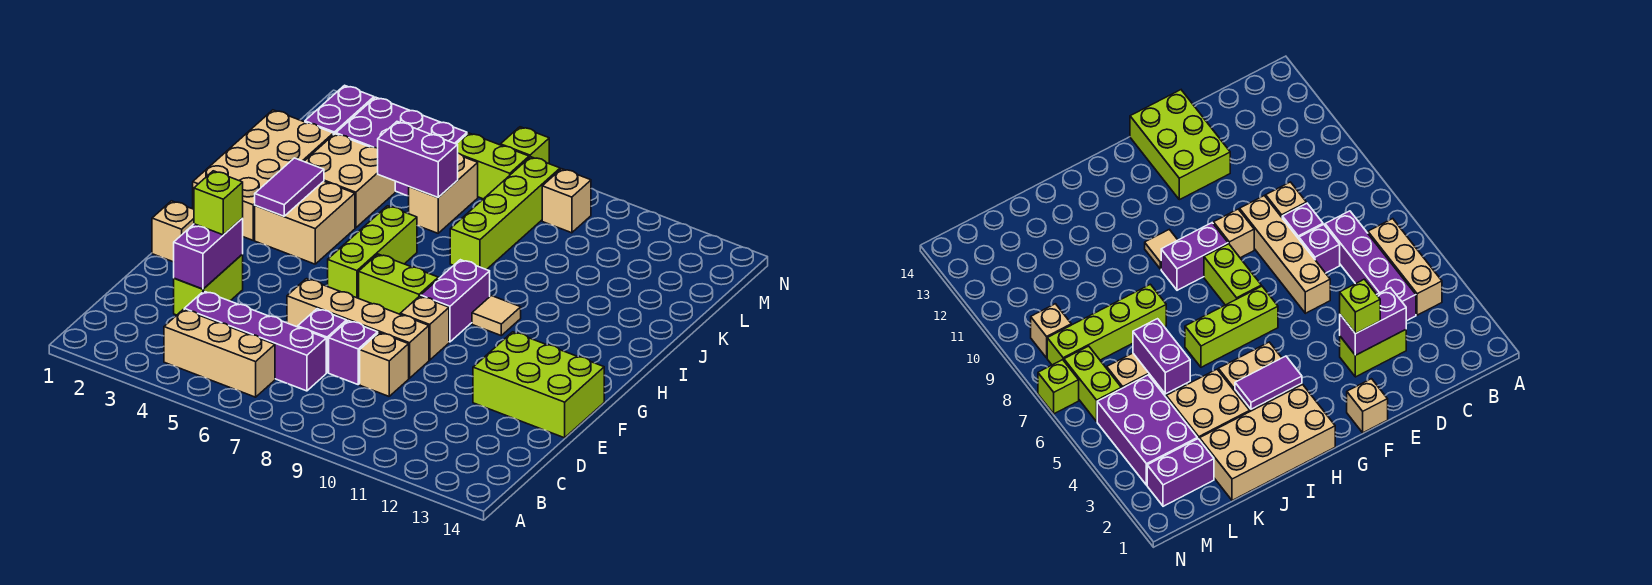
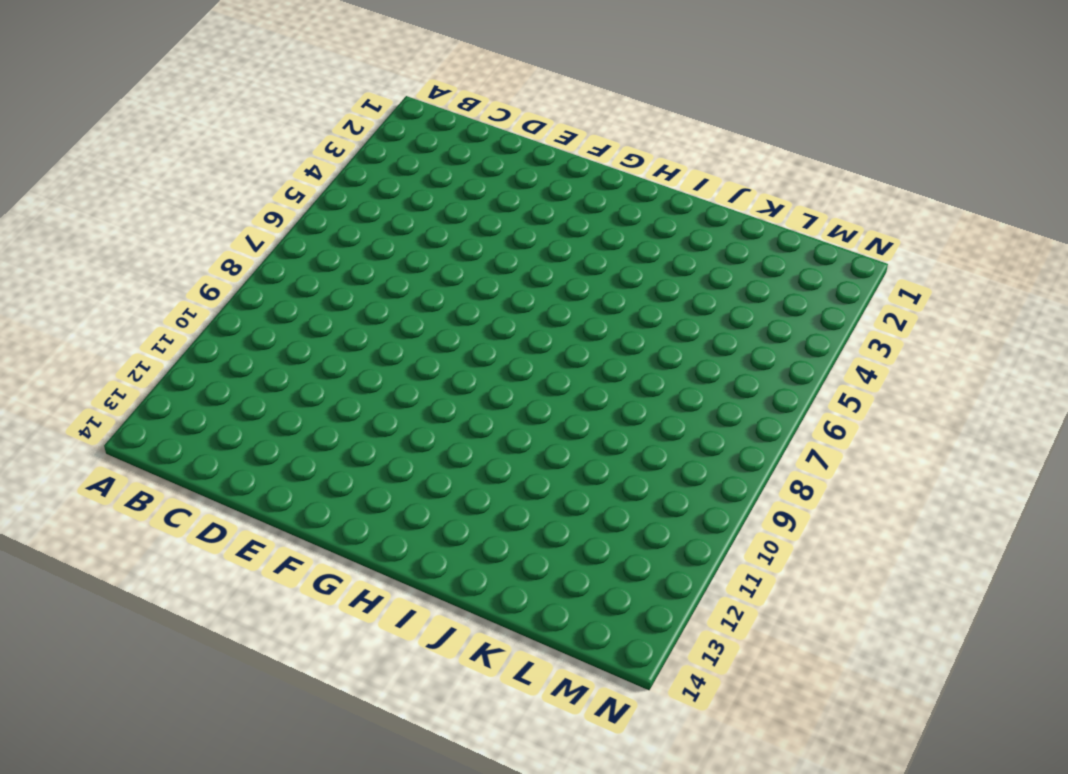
none -> tan brick B4:B6 level 1
none -> purple brick C4:C7 level 1
none -> lime brick D3:E3 level 1

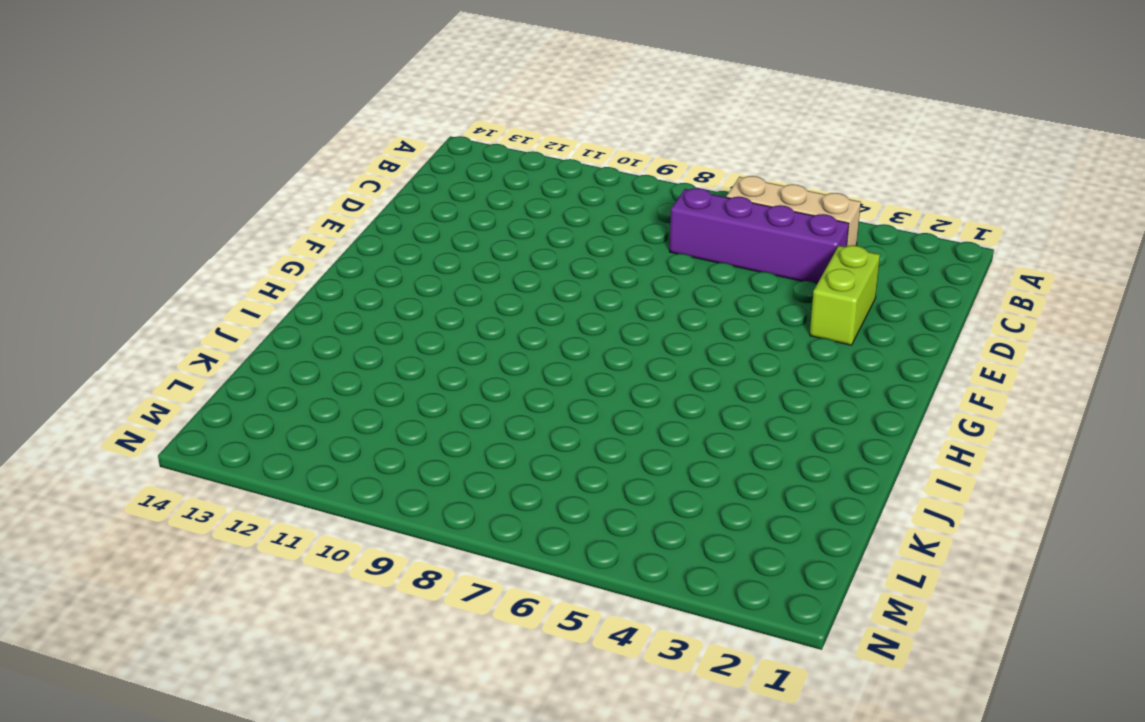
none -> purple brick D7 level 1
none -> purple brick D8 level 1
none -> tan brick D9 level 1

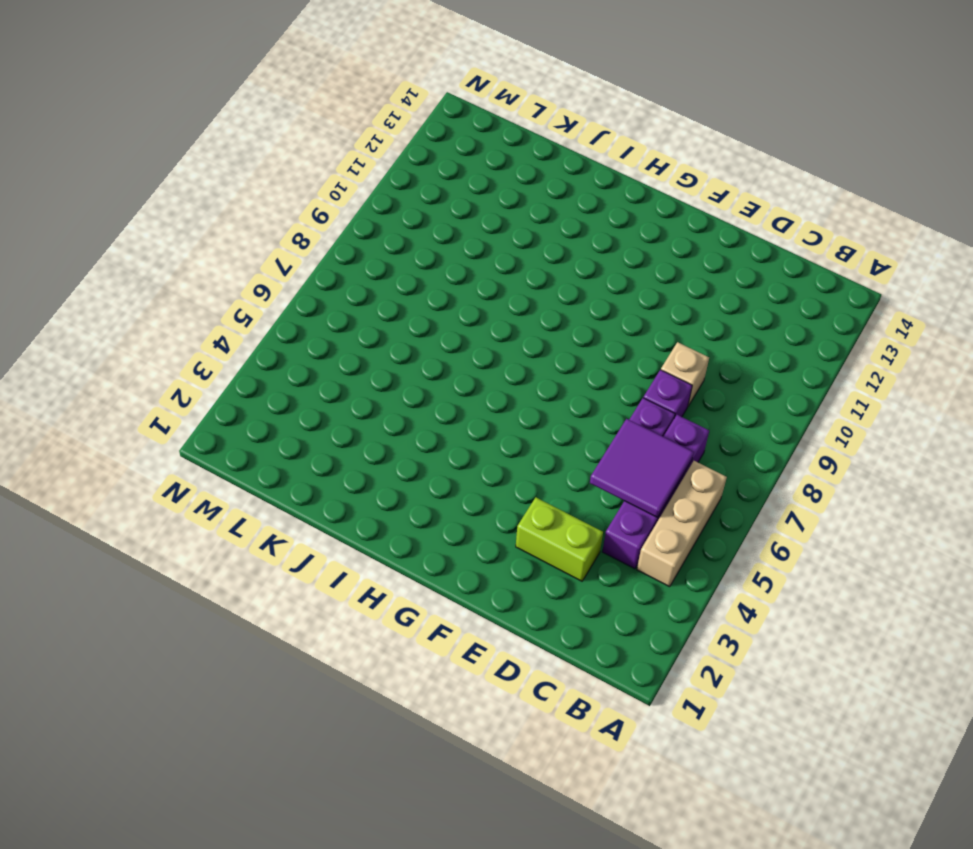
purple tile C5:D6 level 2 -> none
none -> tan brick E6:E9 level 1
none -> lime brick E12:F14 level 1
none -> tan brick F1 level 1

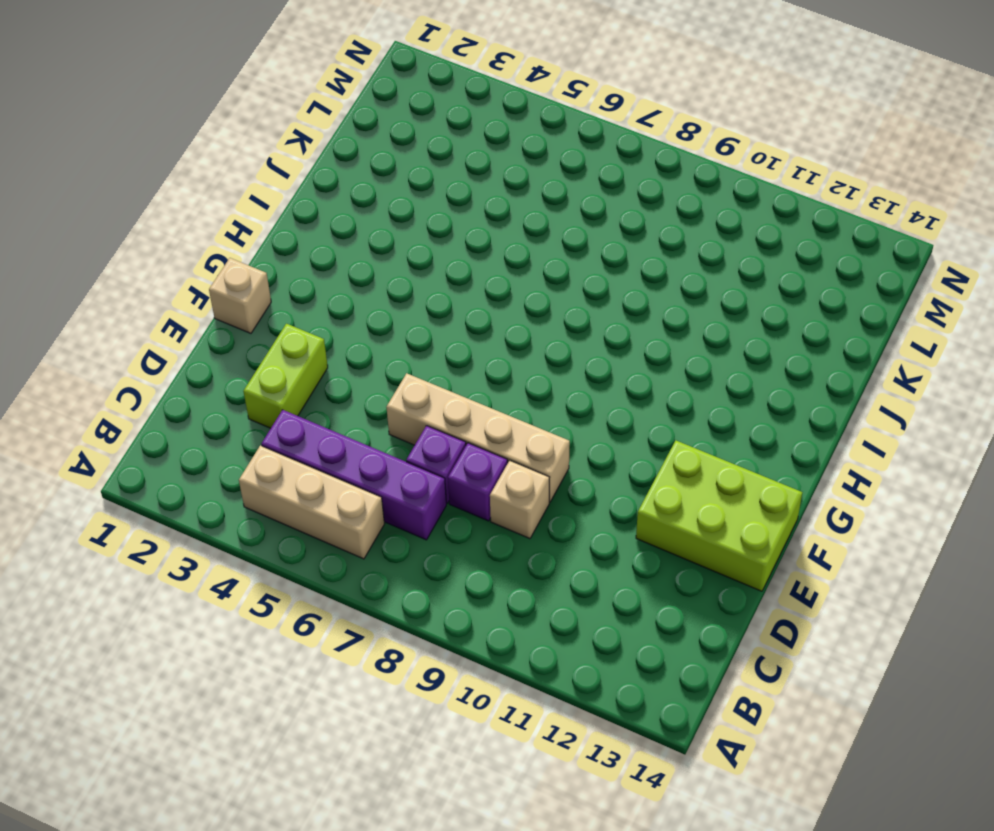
none -> tan brick F9 level 1
none -> lime brick G6:I6 level 1
none -> lime brick G7:G8 level 1

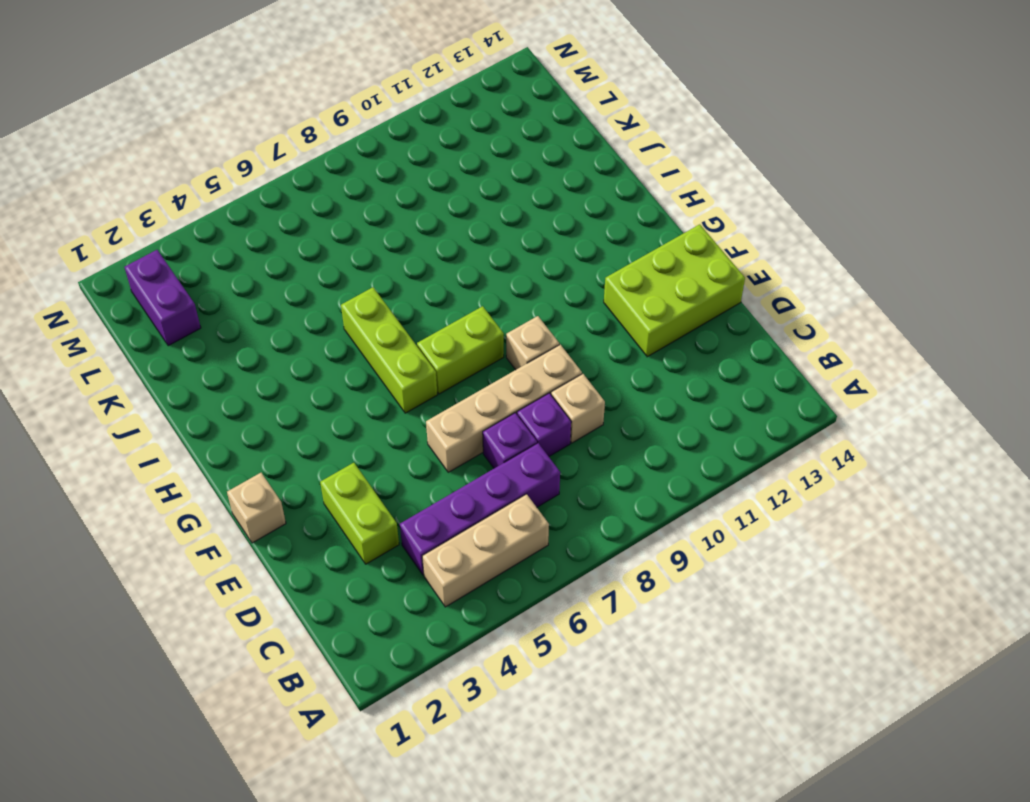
none -> purple brick G9:H9 level 1
none -> tan brick H1:K2 level 1
none -> tan brick H3:I4 level 1

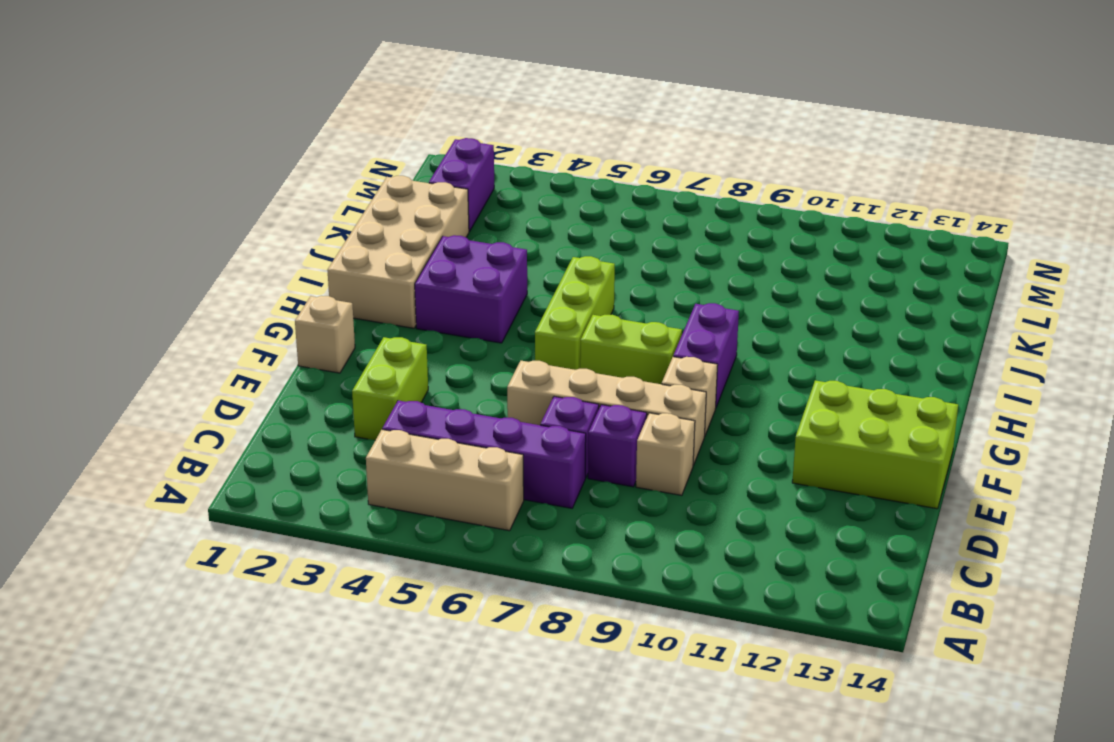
purple brick H3:I4 level 1 -> tan brick H3:I4 level 1
none -> tan tile H10 level 1
none -> tan brick J3:K4 level 1
none -> lime brick J8:M8 level 1

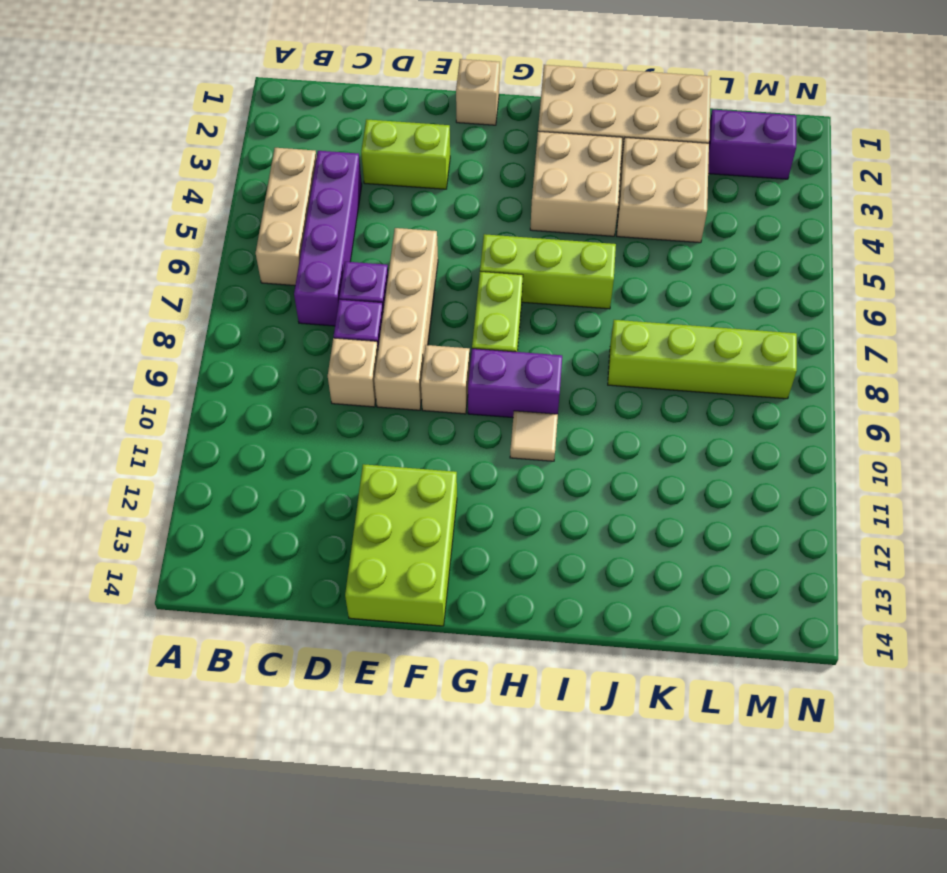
none -> tan brick K6:L6 level 1
none -> purple brick L3:M5 level 1
none -> lime brick M6:M7 level 1

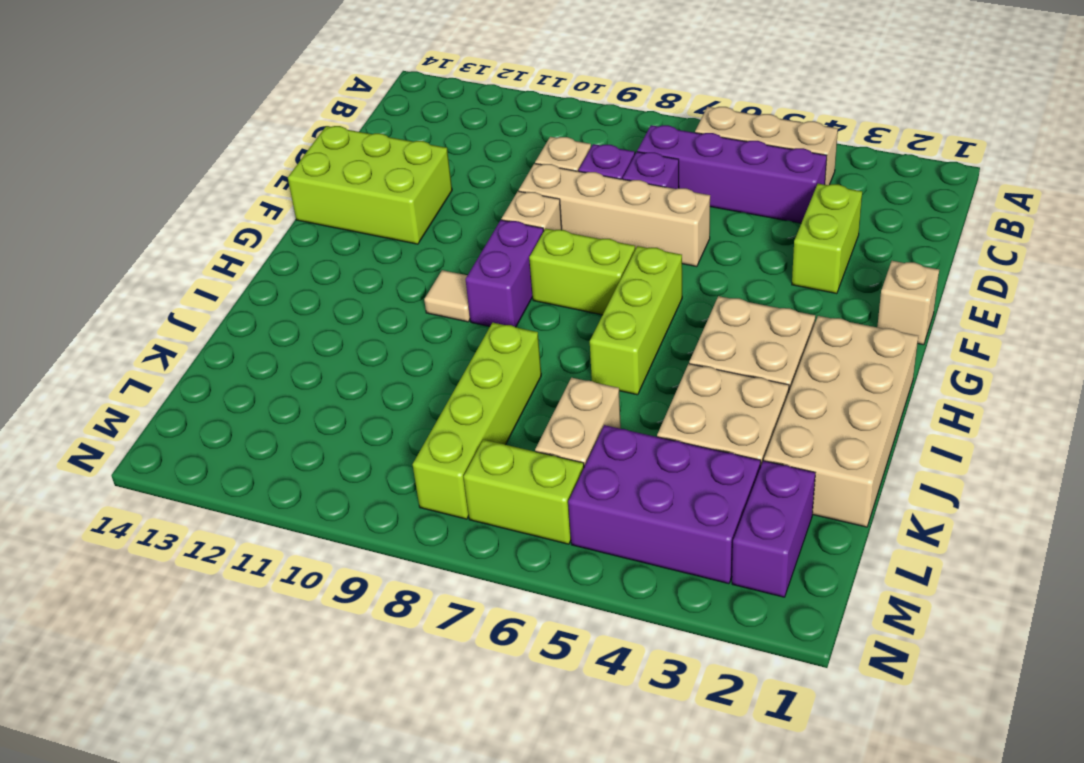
none -> tan brick M9 level 1
none -> lime brick N7 level 1
none -> purple brick D3:E3 level 2

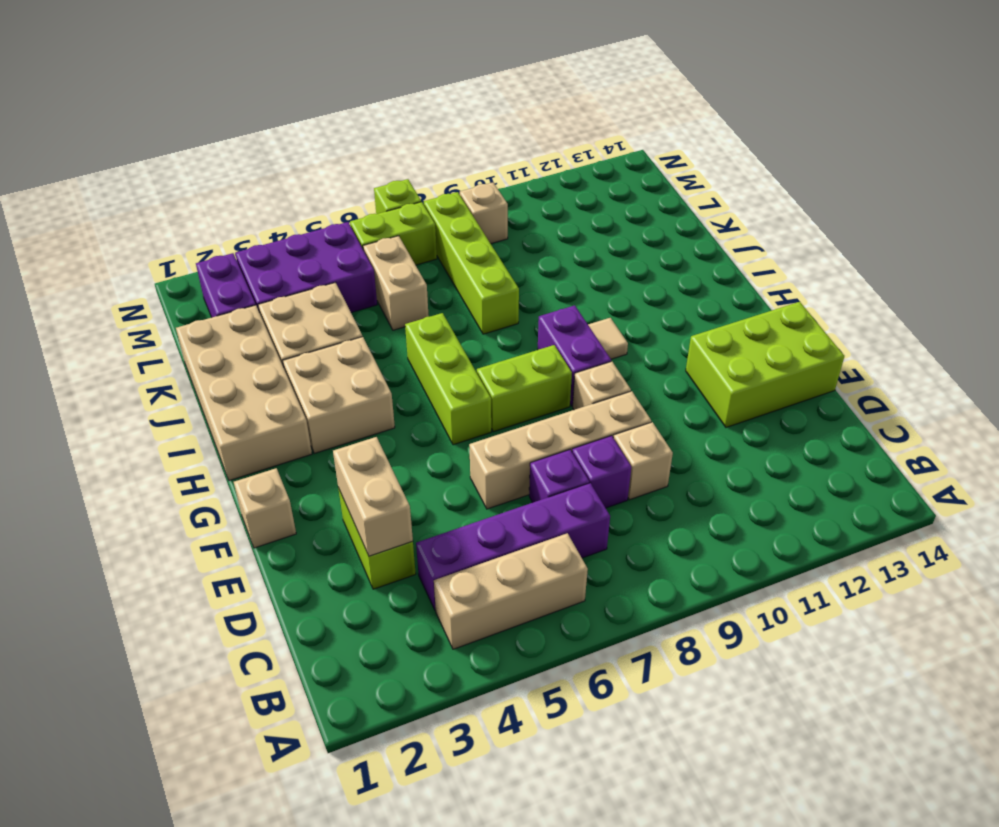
tan brick D3:E3 level 2 -> purple brick D3:E3 level 2
none -> purple tile H3:I3 level 2
none -> purple brick K5:K6 level 2
none -> lime brick E3 level 3

